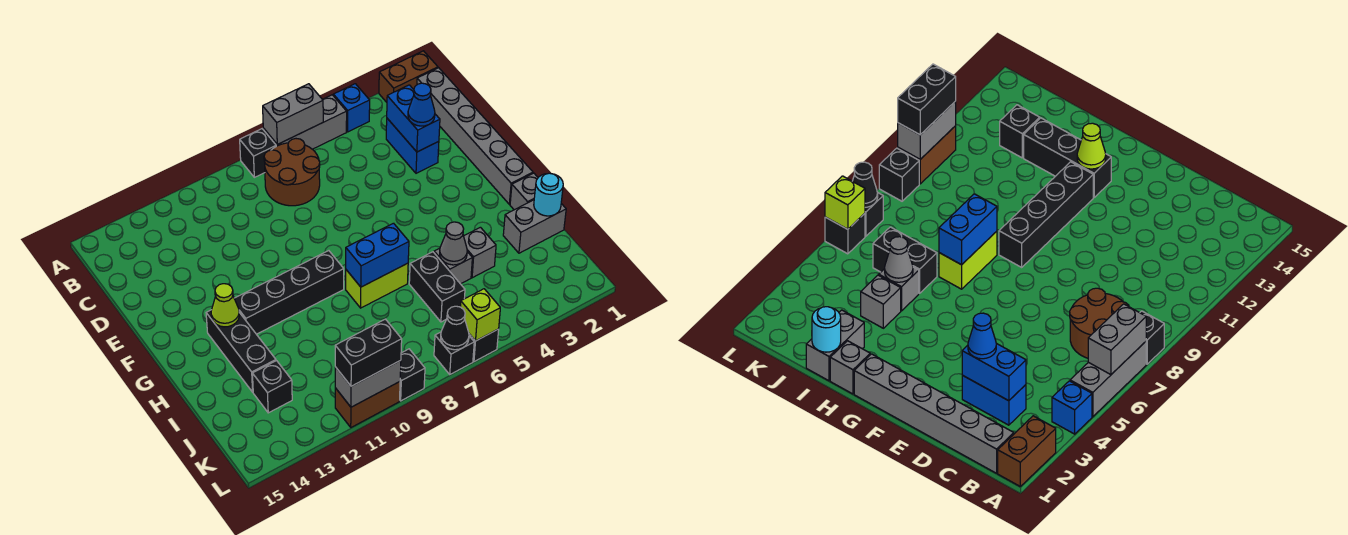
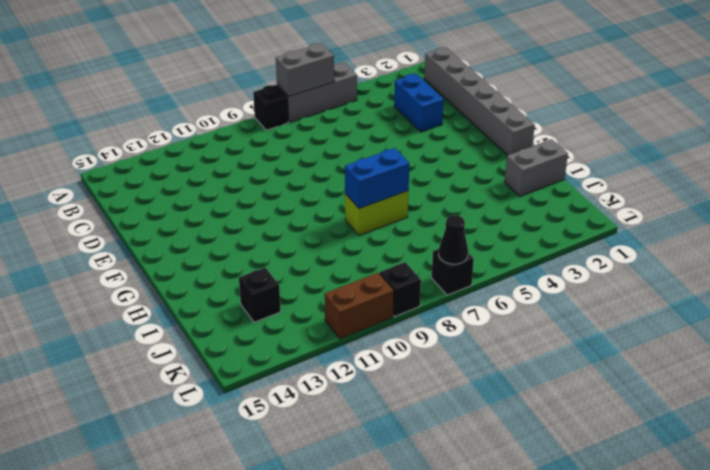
none -> brown brick A1:A2 level 1
none -> blue brick A4 level 1
none -> brown round brick B7:C8 level 1
none -> black brick G9:G12 level 1

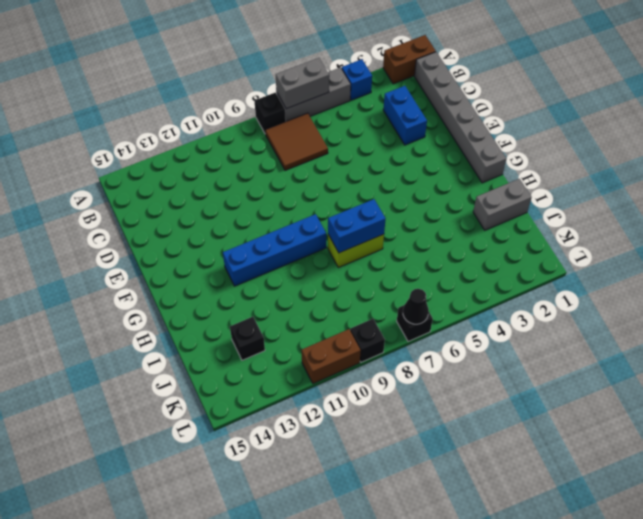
brown tile B7:C8 level 1 -> brown round brick B7:C8 level 1
blue brick G9:G12 level 1 -> black brick G9:G12 level 1
none -> black brick G13:I13 level 1
none -> grey brick H1 level 1
none -> grey brick I4 level 1
none -> grey brick I5 level 1

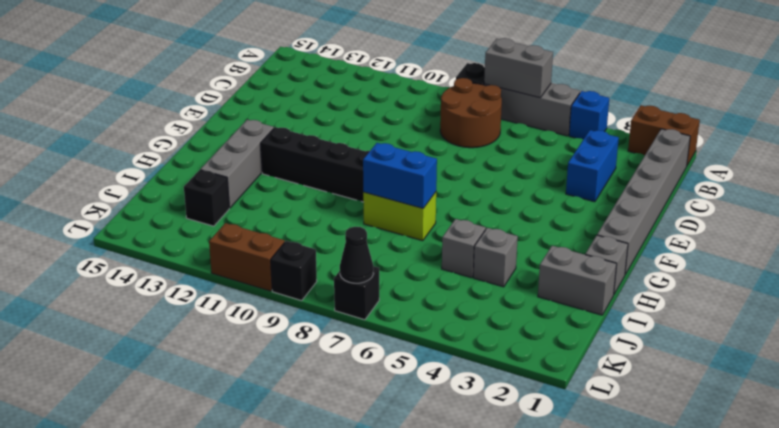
grey brick G13:I13 level 1 -> black brick G13:I13 level 1
none -> black brick I6:J6 level 1
none -> black brick L6 level 1
none -> blue brick C3:D3 level 2
none -> lime cone G13 level 2

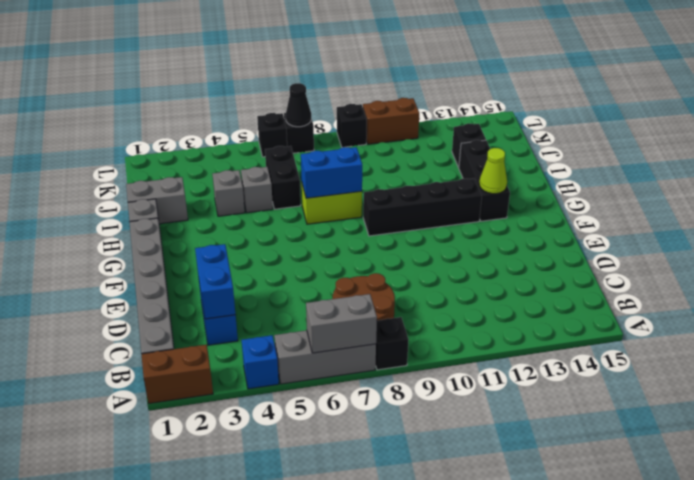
none -> cyan round brick I1 level 2
none -> grey cone I5 level 2
none -> lime brick L6 level 2
none -> grey brick L10:L11 level 2

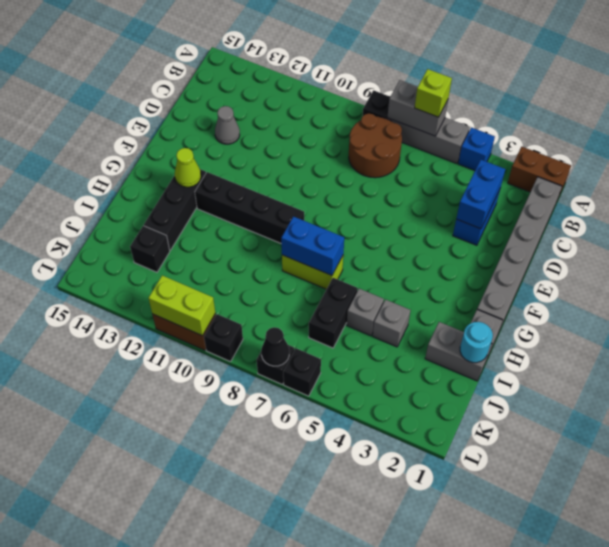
lime brick A6 level 3 -> lime brick L6 level 2
grey cone D13 level 1 -> grey cone I5 level 2
lime brick L10:L11 level 2 -> grey brick L10:L11 level 2
none -> blue cone D3 level 3
none -> black brick L10:L11 level 3

